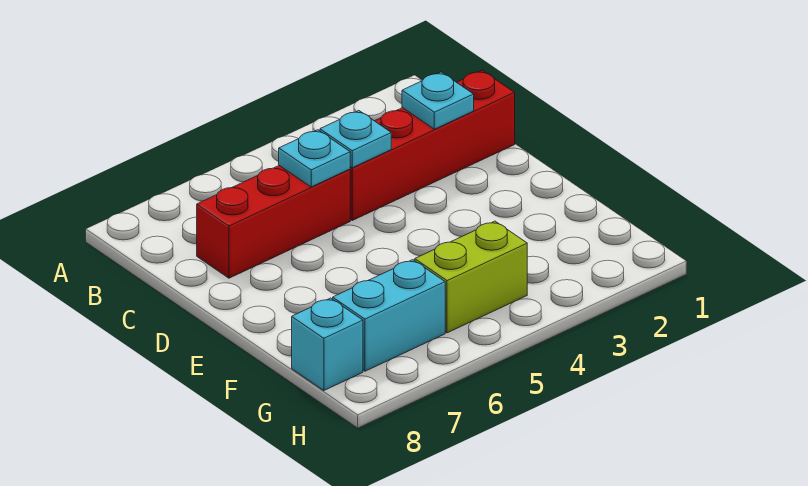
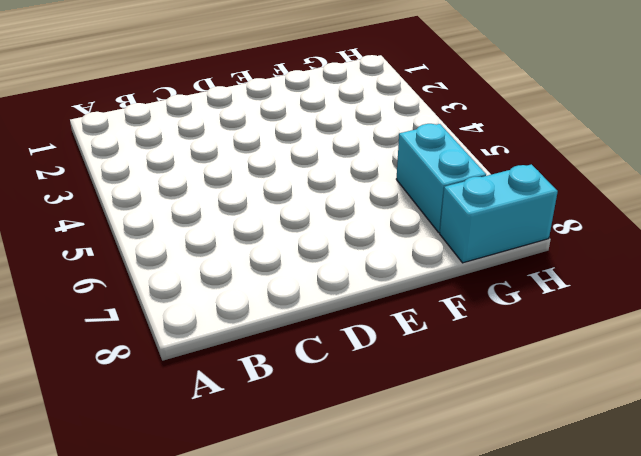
cyan brick G8:H8 level 1 -> cyan brick G8 level 1
none -> red brick C1:C4 level 1
none -> red brick C5:C7 level 1

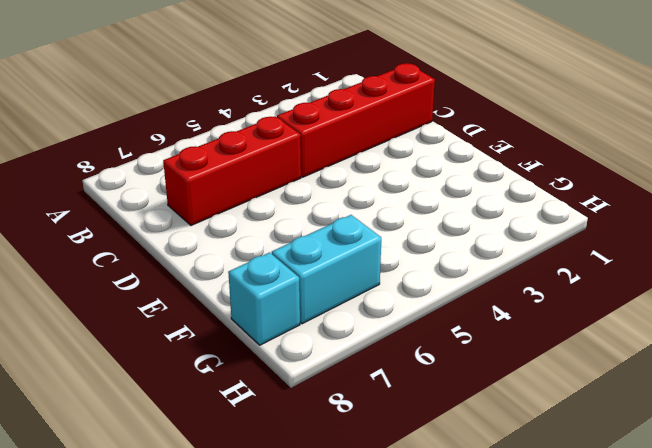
none -> lime brick G4:G5 level 1
none -> cyan plate C2 level 2

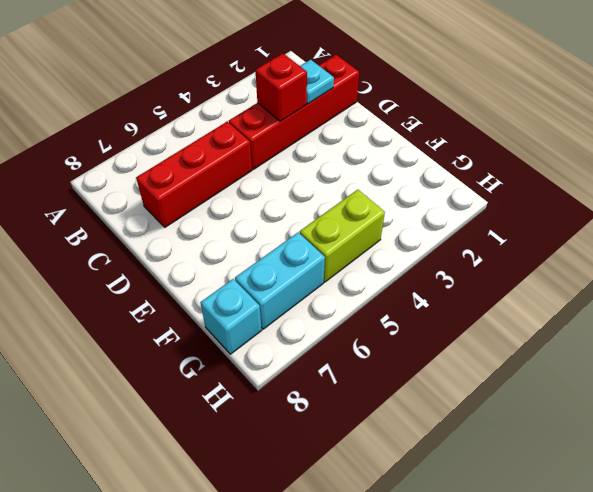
red brick C3 level 2 -> none
none -> cyan plate C4 level 2
none -> cyan plate C5 level 2

